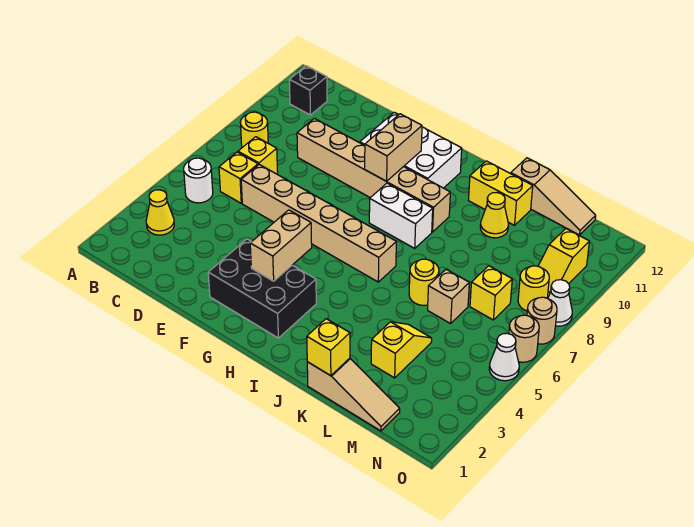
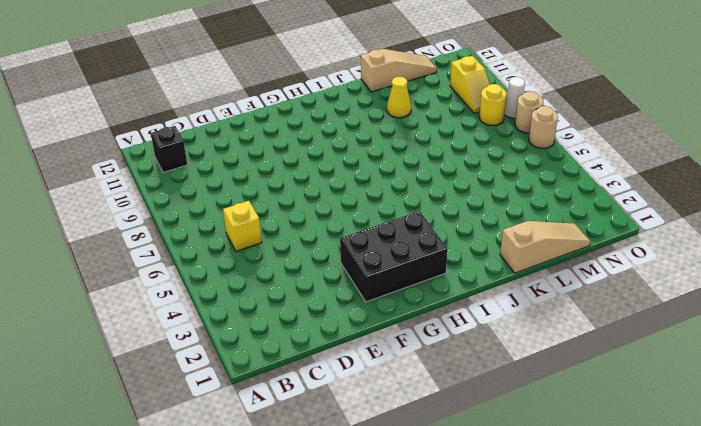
none -> yellow cone B3 level 1
none -> white round brick B5 level 1
none -> yellow round brick B8 level 1

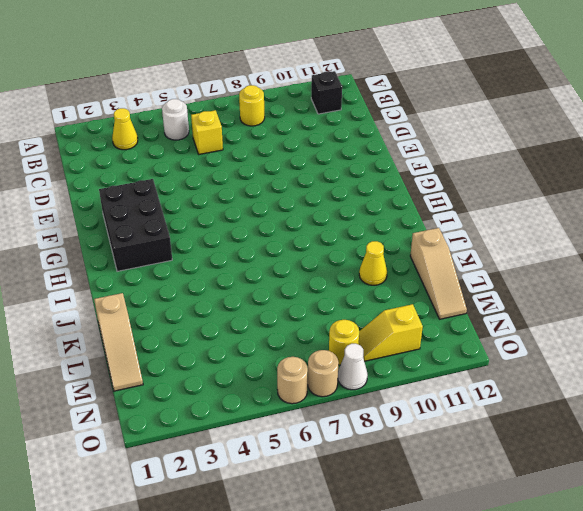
none -> yellow brick C7 level 1
none -> tan brick D6:I6 level 1
none -> tan brick D9:I9 level 1

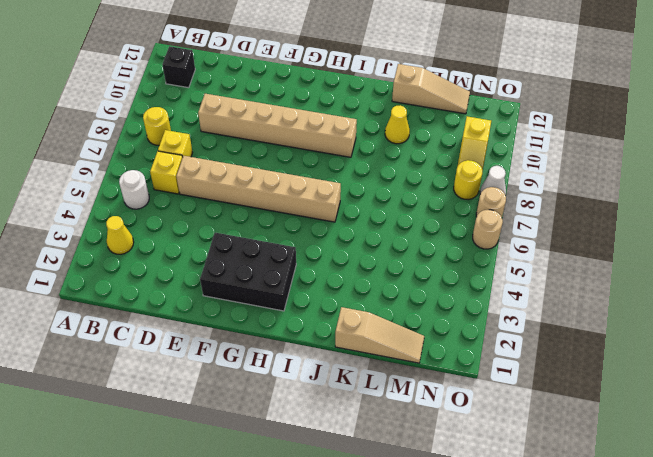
none -> white brick F10:H11 level 1
none -> white brick H8:I8 level 1
none -> yellow brick J11:K11 level 1

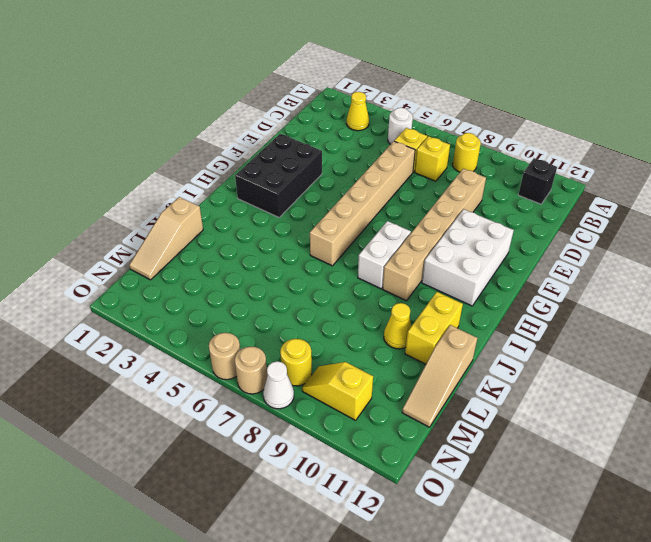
none -> yellow round brick K6 level 1
none -> yellow slope L3:L4 level 1 top 3
none -> tan brick L6 level 1

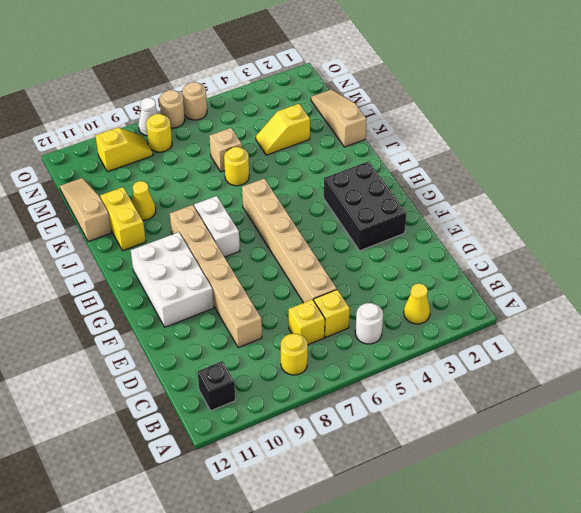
none -> yellow brick M7 level 1
none -> white cone O5 level 1
none -> tan brick G3:G4 level 2

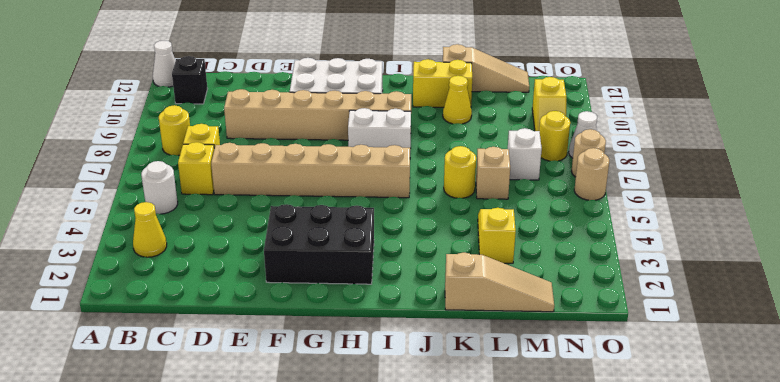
white cone A12 level 1 -> white cone O5 level 1
white brick M7 level 1 -> yellow brick M7 level 1
none -> tan brick G3:G4 level 2
none -> tan brick G9:G10 level 2
none -> yellow brick K1 level 2

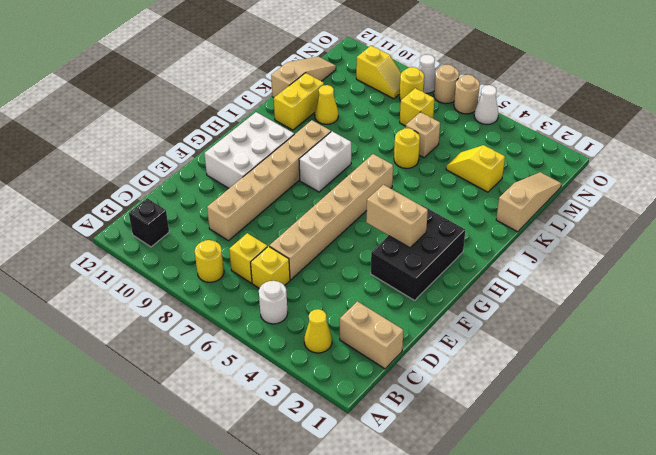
tan brick C1:C2 level 1 -> tan brick G9:G10 level 2
none -> yellow brick K1 level 2

